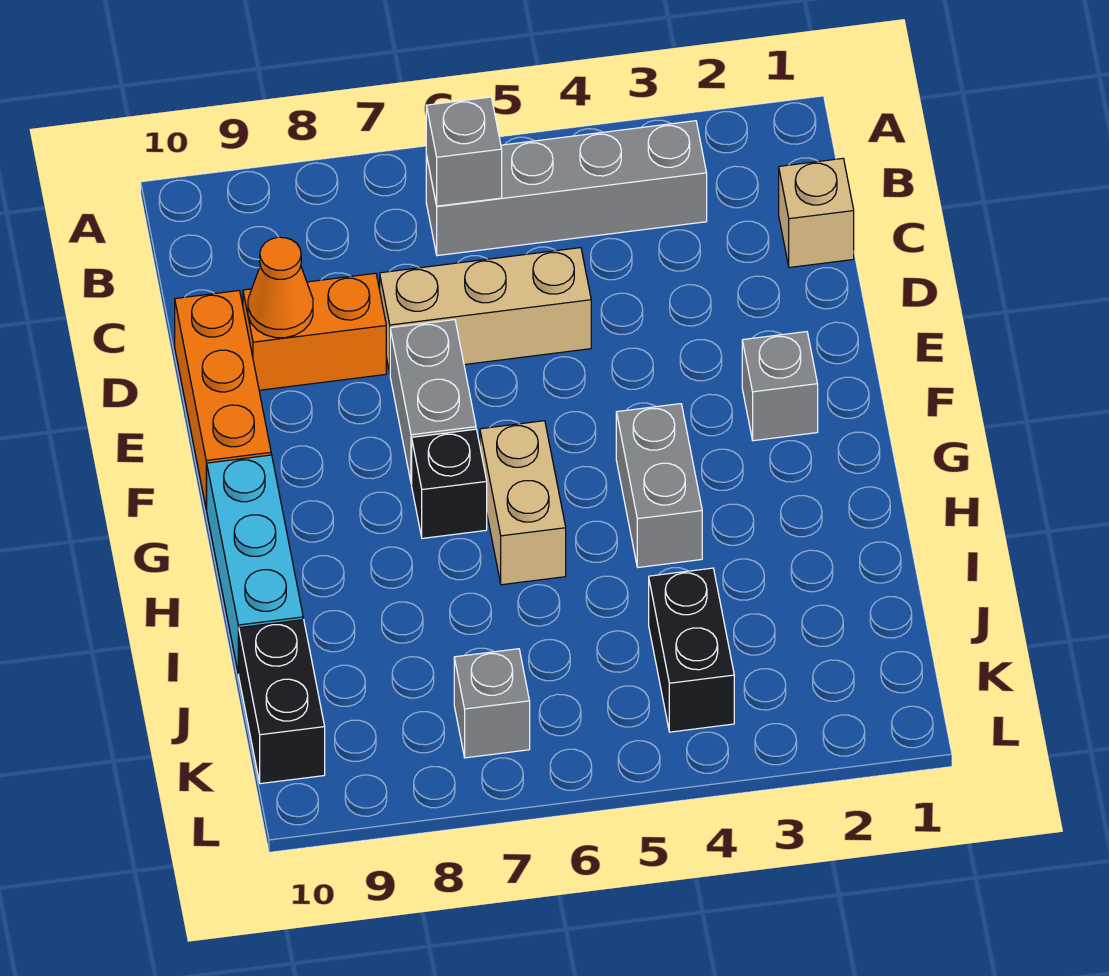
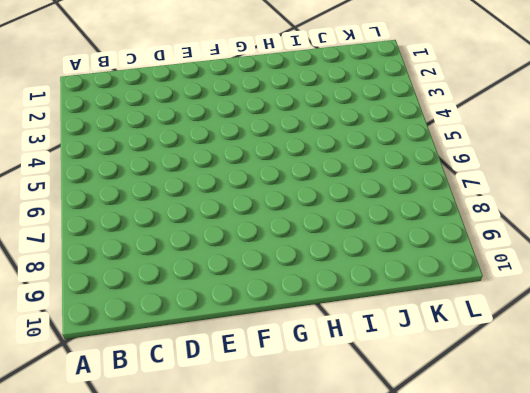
none -> grey brick B3:B6 level 1
none -> tan brick C1 level 1
none -> tan brick D5:D7 level 1

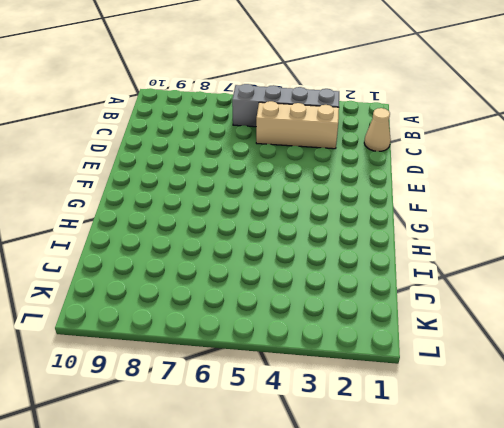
tan cone C1 level 1 -> tan brick C1 level 1
tan brick C3:C5 level 1 -> tan brick D5:D7 level 1
none -> orange brick D8:D9 level 1
none -> orange brick D10:F10 level 1
none -> grey brick E7:F7 level 1

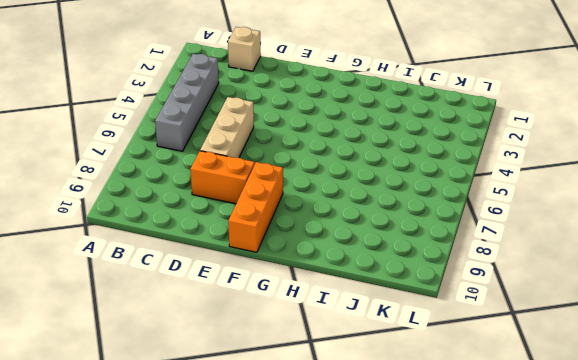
orange brick D8:E8 level 1 -> orange brick D8:D9 level 1
orange brick F8:F10 level 1 -> orange brick D10:F10 level 1
none -> grey brick E7:F7 level 1
none -> grey brick F2 level 1
none -> grey brick G4:H4 level 1

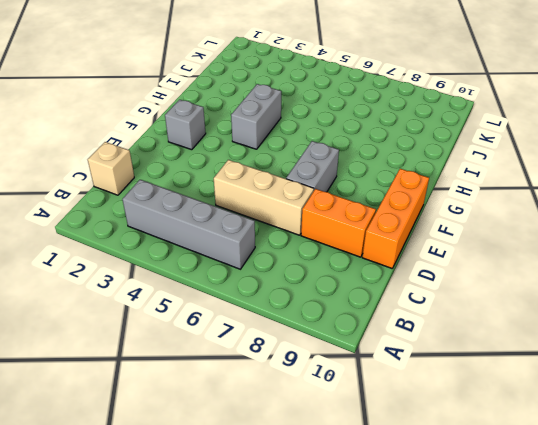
none -> tan brick G6:H6 level 1
none -> black brick G7 level 1
none -> cyan brick G10:I10 level 1

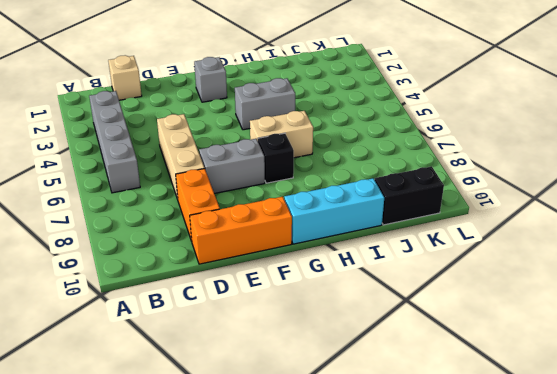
none -> black brick J4:K4 level 1
none -> grey brick K7 level 1
none -> grey brick B6 level 2

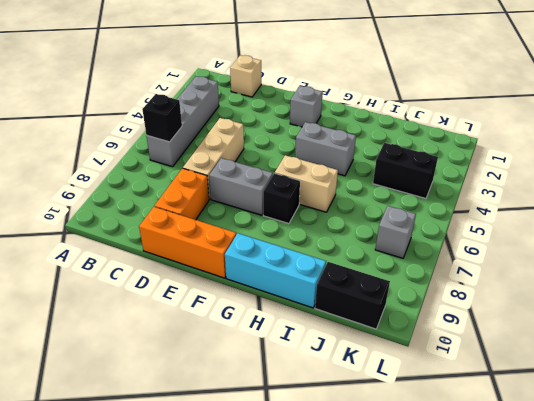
black brick B6 level 2 -> grey brick B6 level 2
none -> orange cone D9 level 2

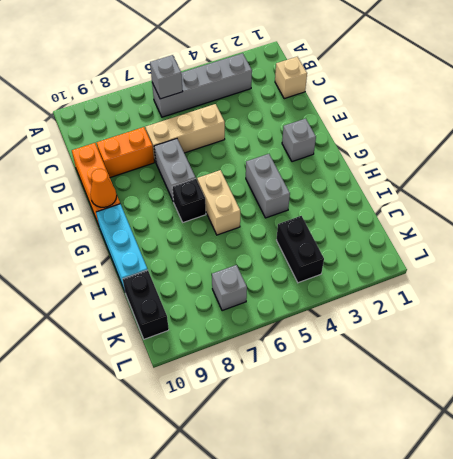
orange cone F10 level 2 -> orange cone D9 level 2

